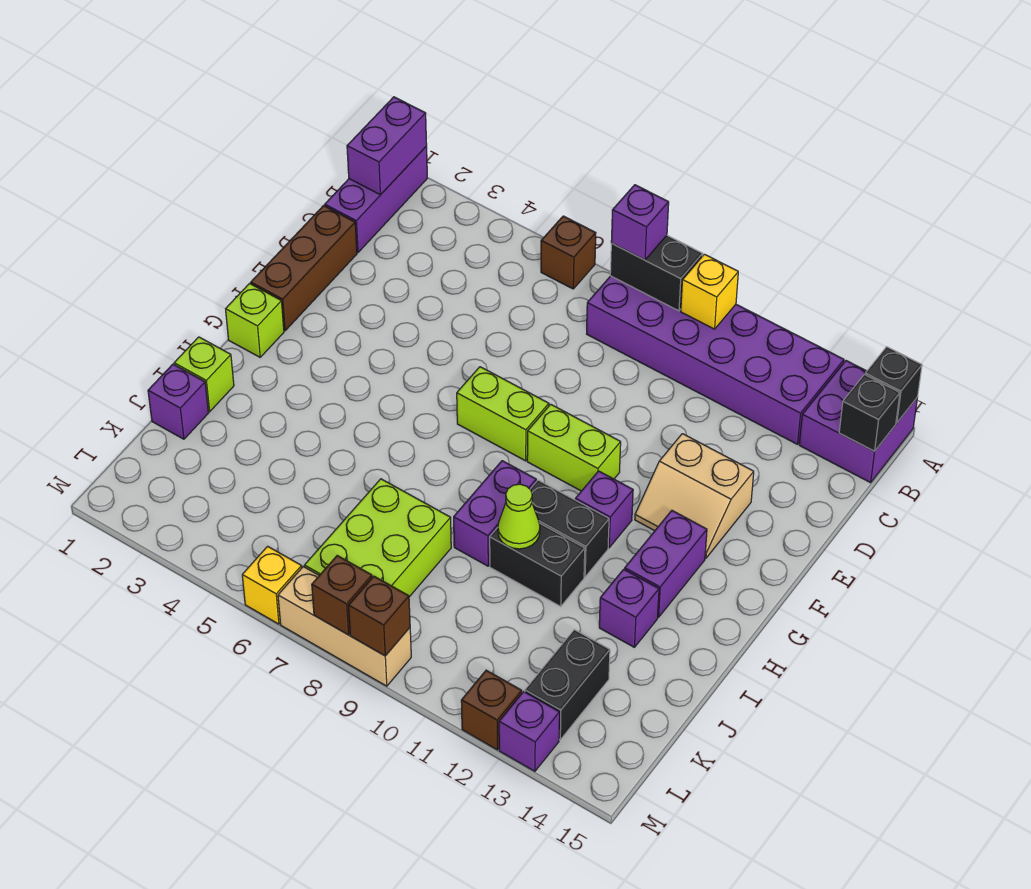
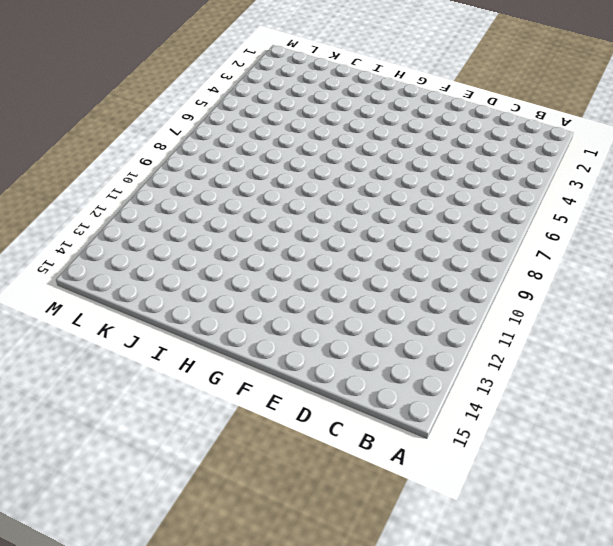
none -> purple brick A1:C1 level 1
none -> brown brick A6 level 1
none -> purple brick A8:B13 level 1
none -> purple brick A14:B15 level 1

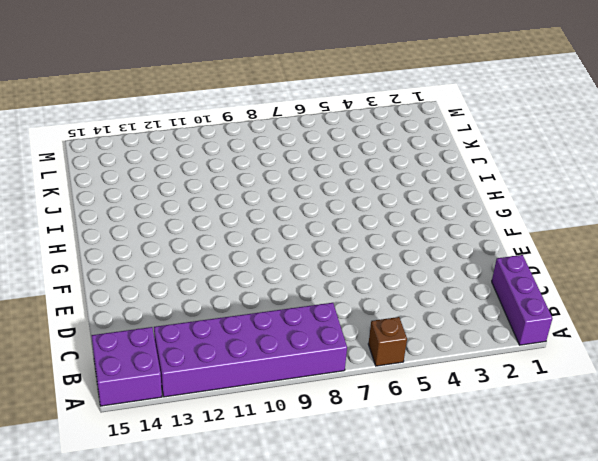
none -> brown brick D1:F1 level 1
none -> tan slope E12:F13 level 1 top E
none -> lime brick F7:F8 level 1
none -> lime brick F9:F10 level 1

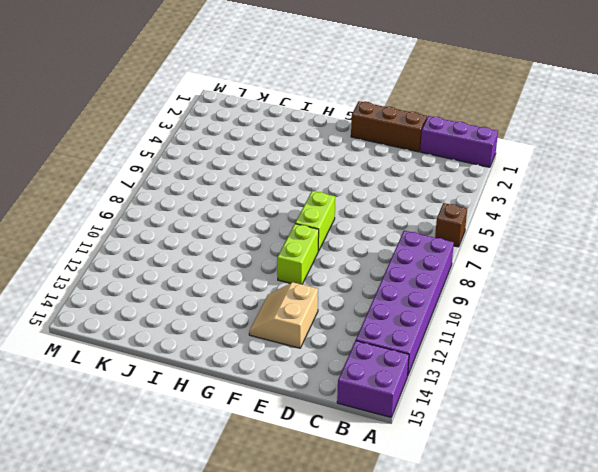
none -> lime brick G1 level 1
none -> purple brick G11 level 1
none -> purple brick G13:H13 level 1
none -> purple brick H9:I9 level 1

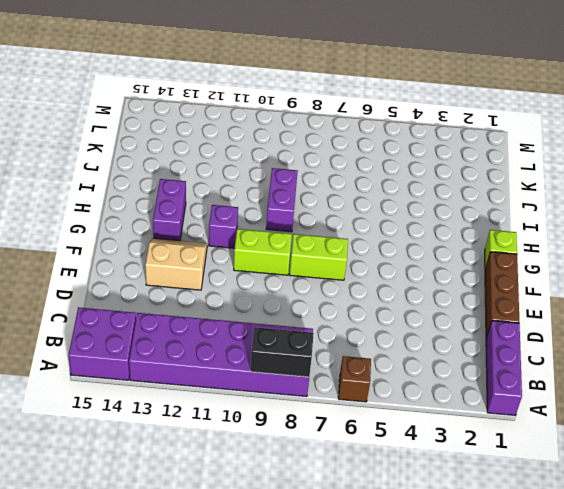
none -> black brick H10:H11 level 1
none -> lime brick I1 level 1
none -> black brick I10:I11 level 1
none -> purple brick I13 level 1

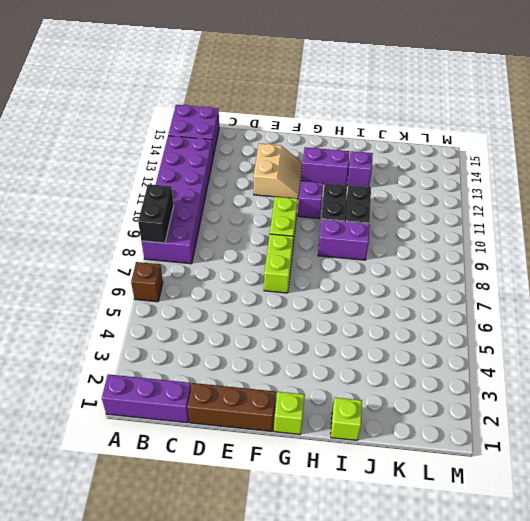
none -> purple brick J1 level 1
none -> lime brick J7:L8 level 1
none -> black brick K13:L13 level 1
none -> yellow brick M6 level 1

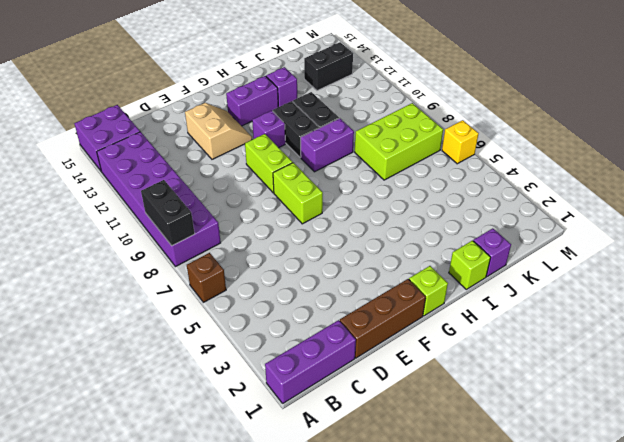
none -> tan brick M7:M9 level 1
none -> brown brick M12 level 1
none -> purple brick M13 level 1
none -> purple brick A1:B1 level 2

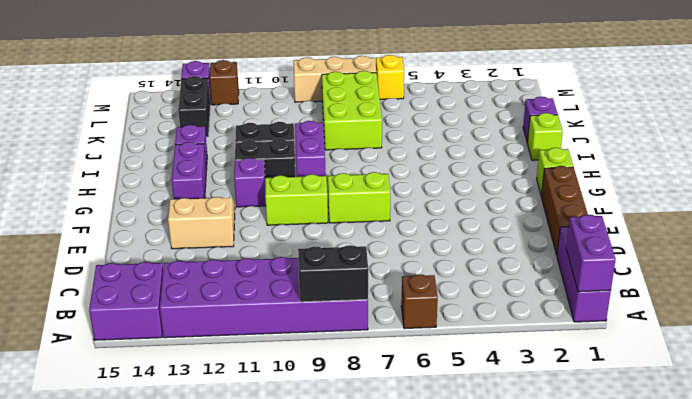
none -> yellow brick A10 level 2
none -> black brick A15 level 2
none -> black brick B15 level 2
none -> lime cone I10 level 2

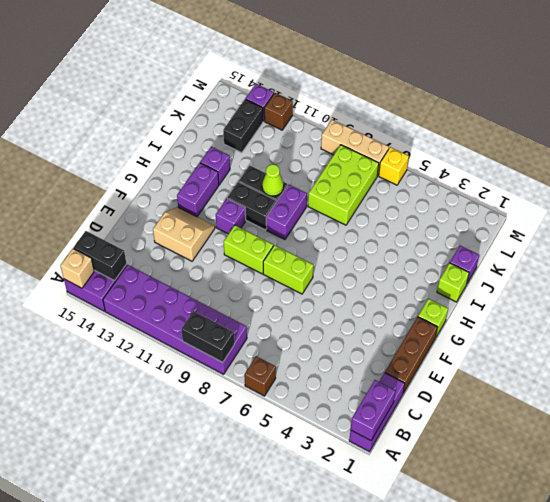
tan brick A15 level 2 -> black brick A15 level 2
black brick B14:B15 level 2 -> black brick B15 level 2
none -> yellow brick A10 level 2
none -> brown brick M8 level 2
none -> brown brick M9 level 2
none -> purple brick A8 level 3

